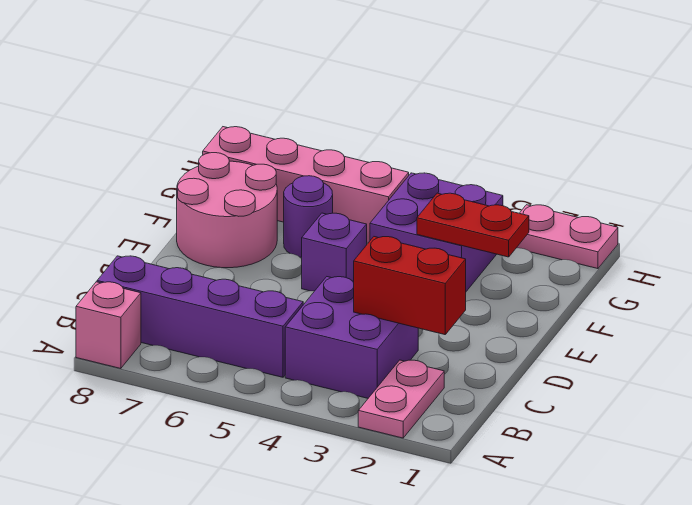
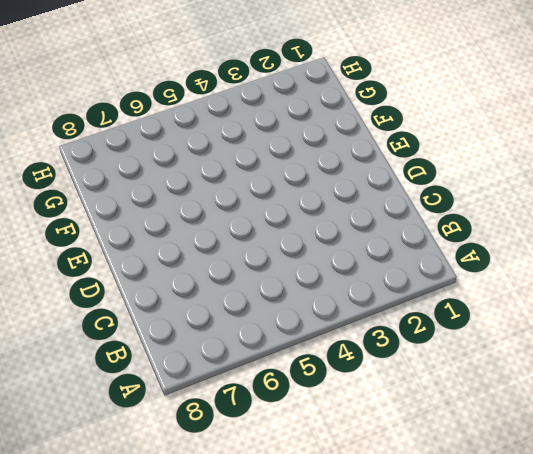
none -> pink plate A2:B2 level 1
none -> pink brick A8 level 1
none -> purple brick B3:C4 level 1

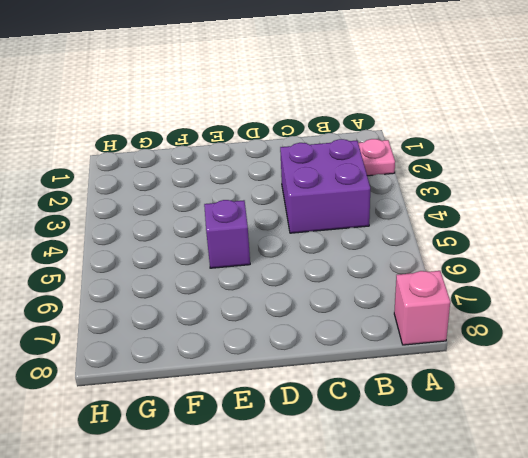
none -> purple brick B5:B8 level 1
none -> pink round brick E7:F8 level 1
none -> purple brick F3:G4 level 1

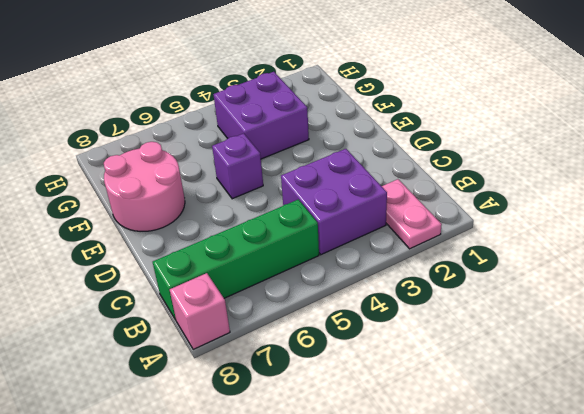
green brick B5:B8 level 1 -> purple brick B5:B8 level 1
none -> purple round brick F6 level 1
none -> pink brick G5:G8 level 1
none -> pink plate H1:H2 level 1

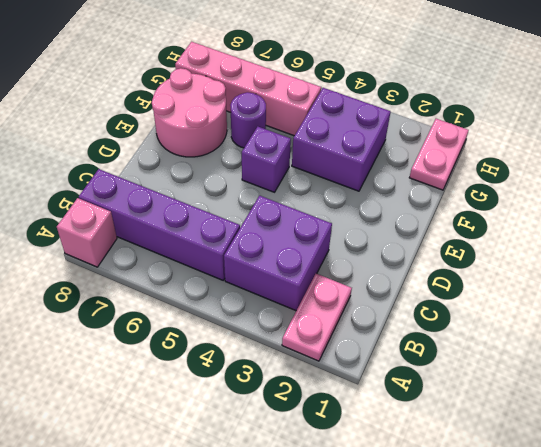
pink plate G1:H1 level 1 -> pink plate H1:H2 level 1
none -> red brick C2:C3 level 2
none -> red plate F2:F3 level 2

